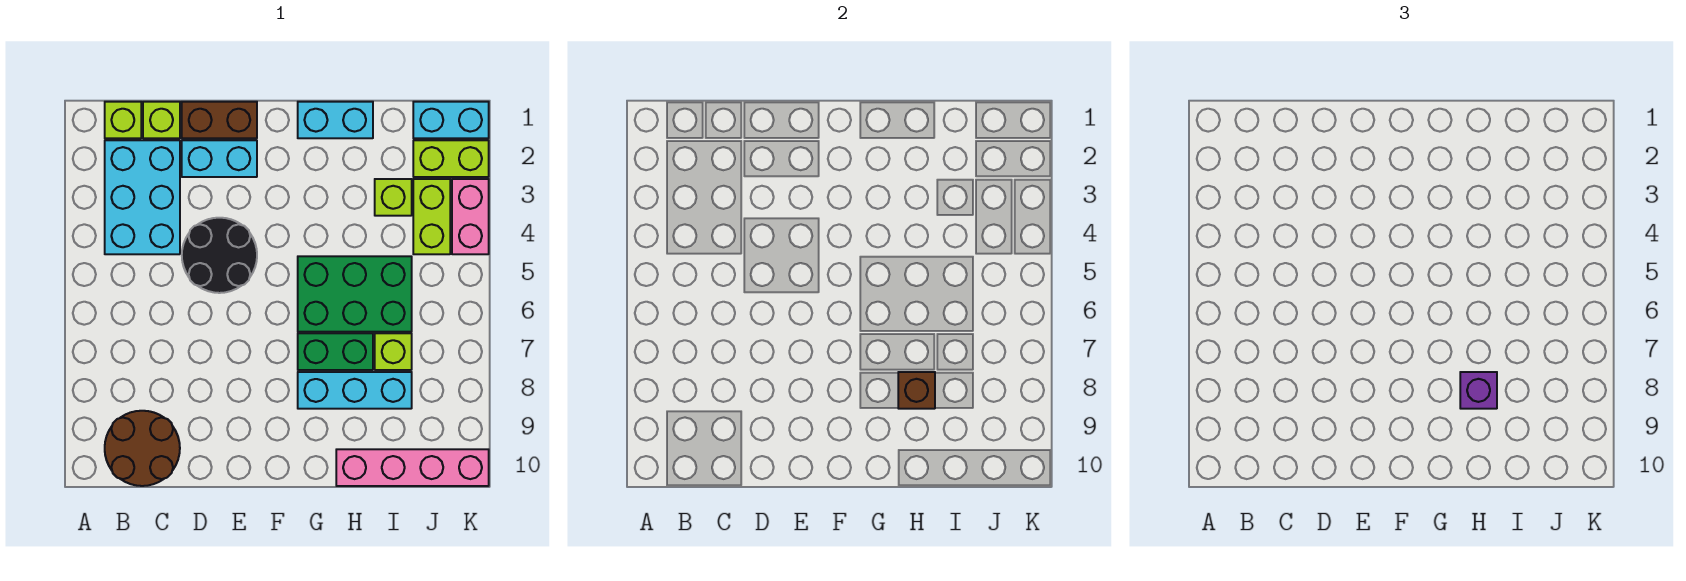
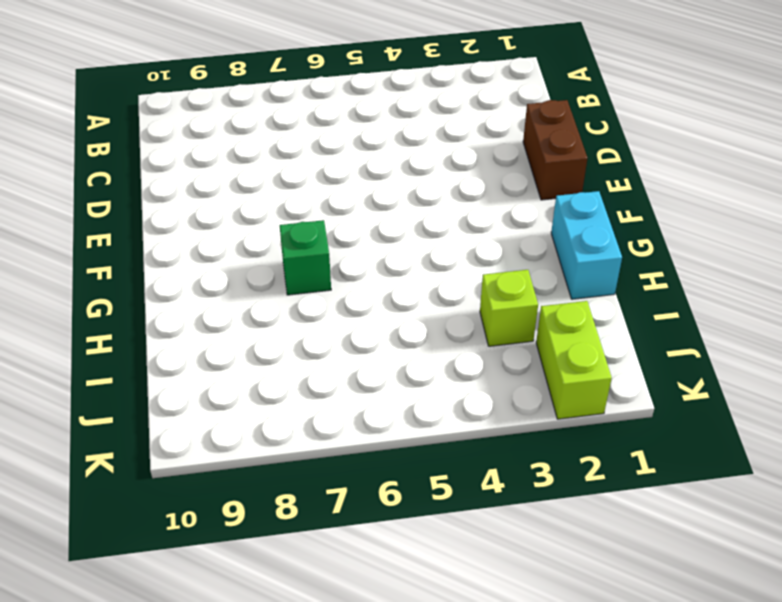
green brick G7 level 1 -> green brick G7:H7 level 1
none -> lime brick B1 level 1
none -> cyan brick B2:C4 level 1
none -> brown round brick B9:C10 level 1

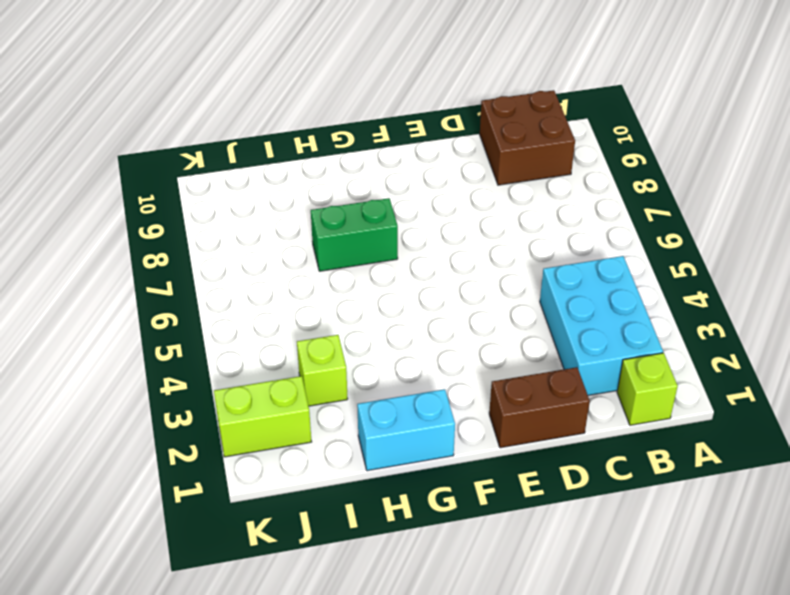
brown brick B9:C10 level 1 -> brown round brick B9:C10 level 1
none -> lime brick C1 level 1
none -> cyan brick D2:E2 level 1
none -> black round brick D4:E5 level 1

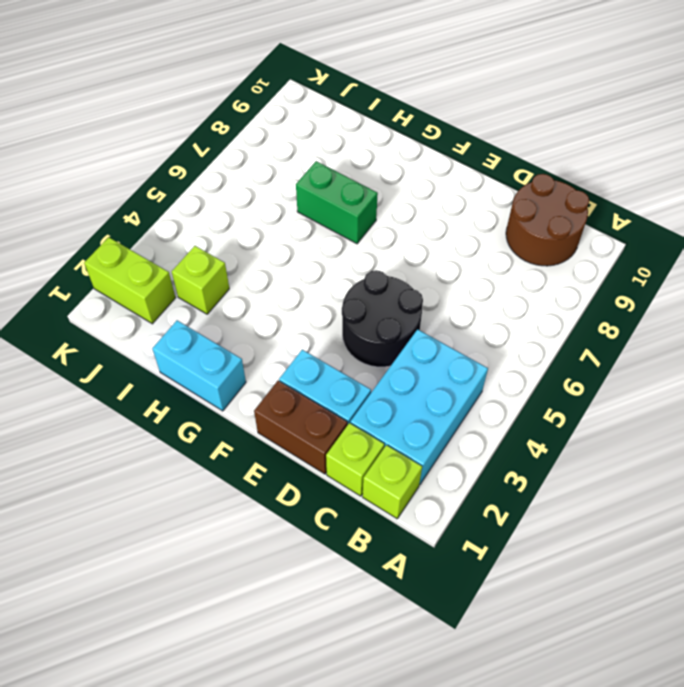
none -> green brick G5:I6 level 1
none -> cyan brick G8:I8 level 1
none -> pink brick H10:K10 level 1

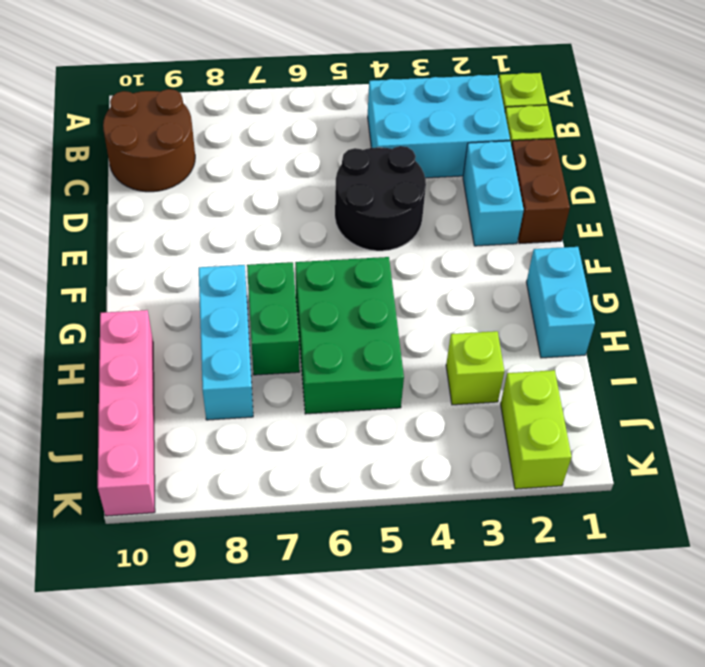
none -> lime brick I7 level 1
none -> cyan brick J1:K1 level 1
none -> lime brick J3:J4 level 1

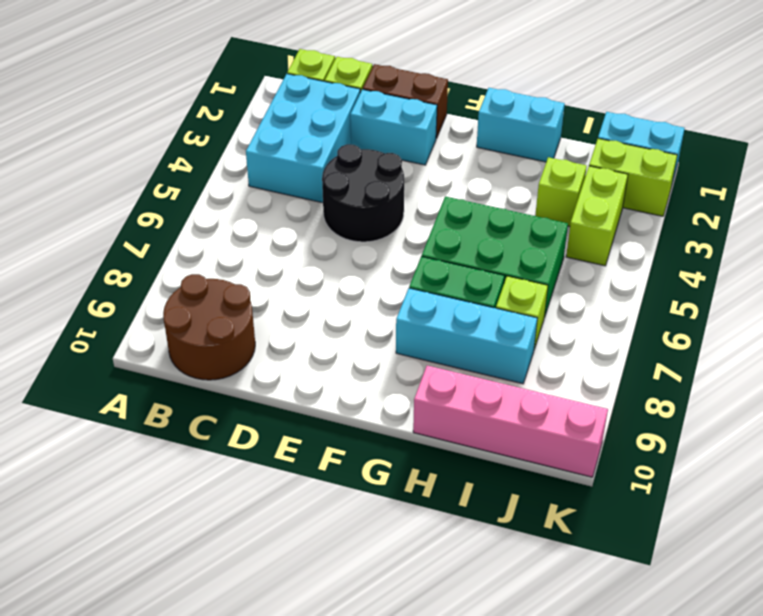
none -> pink brick K3:K4 level 1
none -> brown brick H8 level 2
none -> purple brick H8 level 3

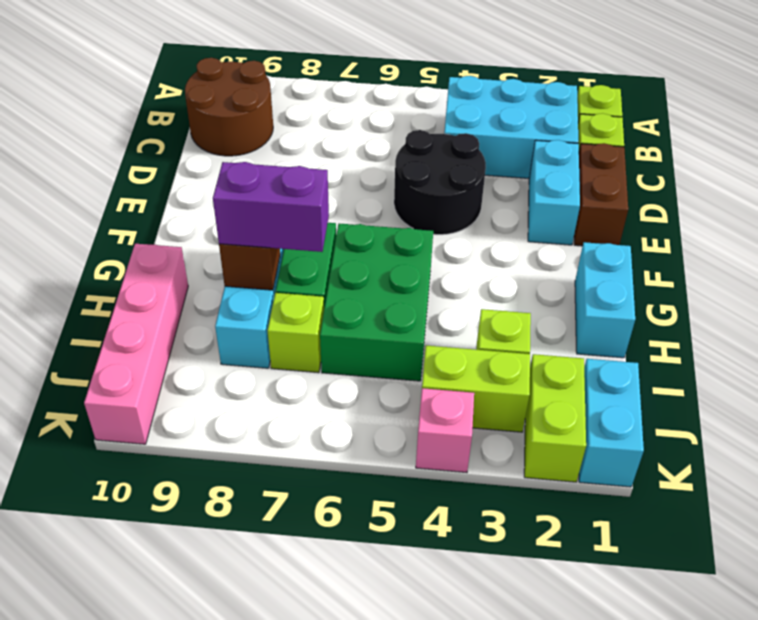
purple brick H7:H8 level 3 -> purple brick H8 level 3
pink brick K4 level 1 -> pink brick K3:K4 level 1

